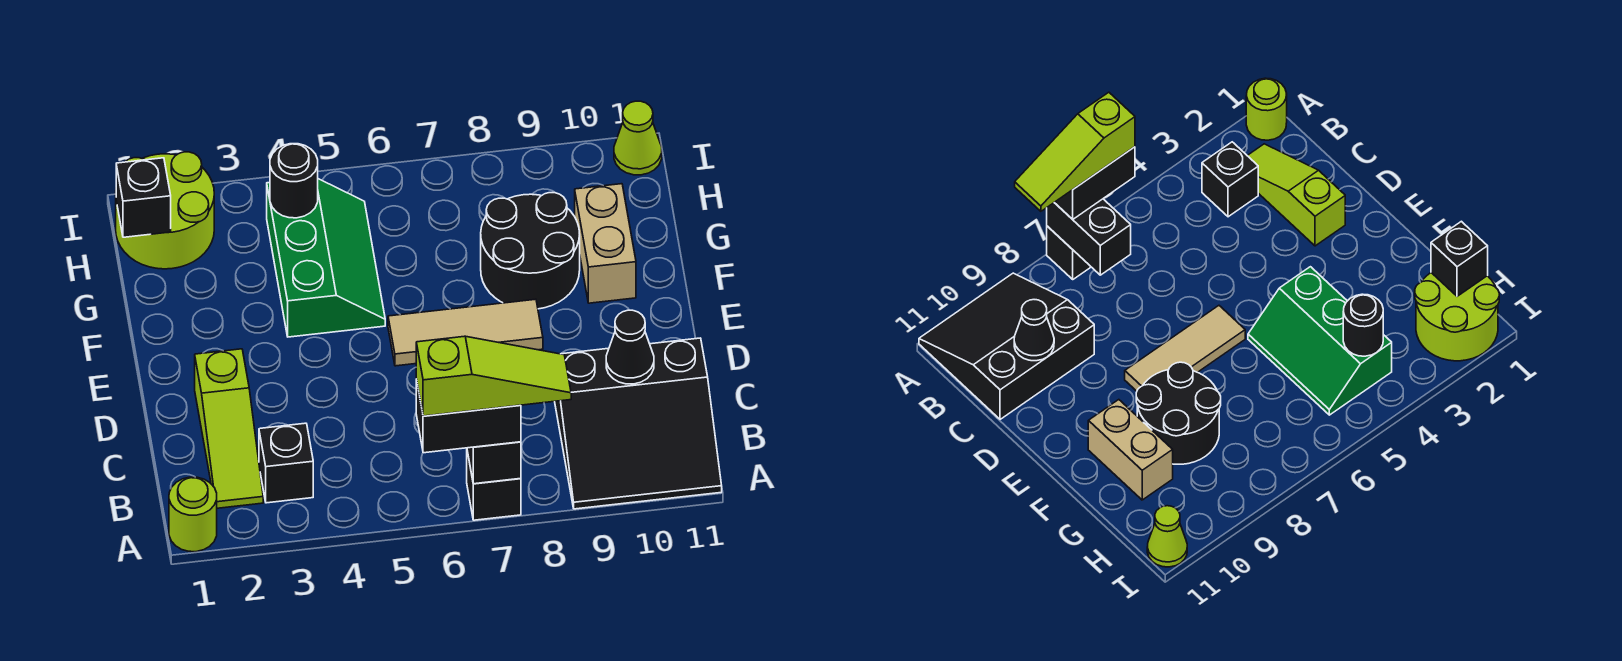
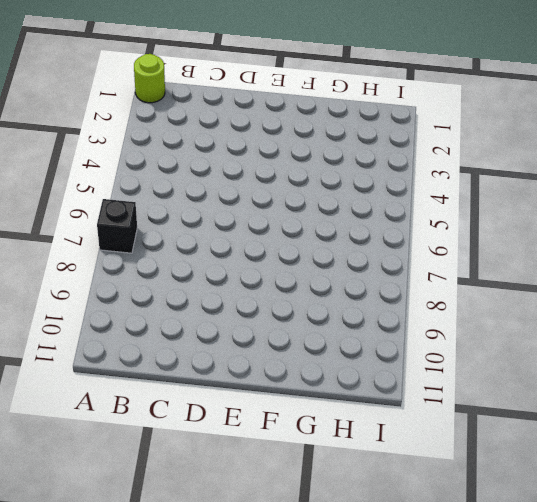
none -> black slope A9:C11 level 1 top C
none -> lime slope B2:D2 level 1 top D
none -> black brick B3 level 1

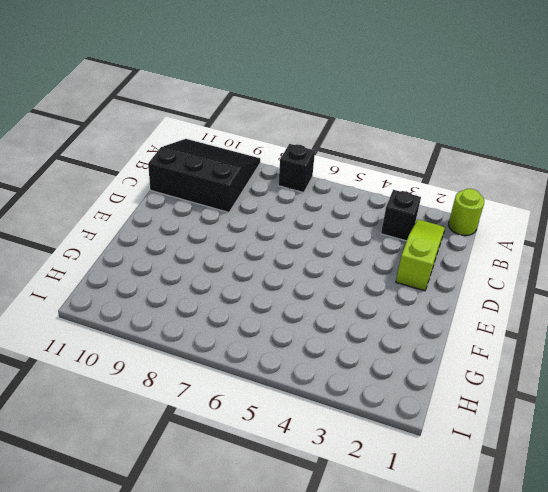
none -> tan tile E6:E8 level 1
none -> green slope F4:H5 level 1 top 4
none -> black round brick F8:G9 level 1

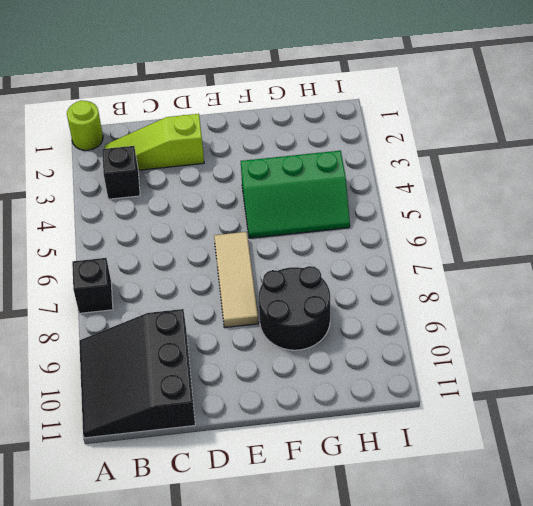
none -> tan brick F10:G10 level 1
none -> lime round brick H1:I2 level 1
none -> lime cone I11 level 1

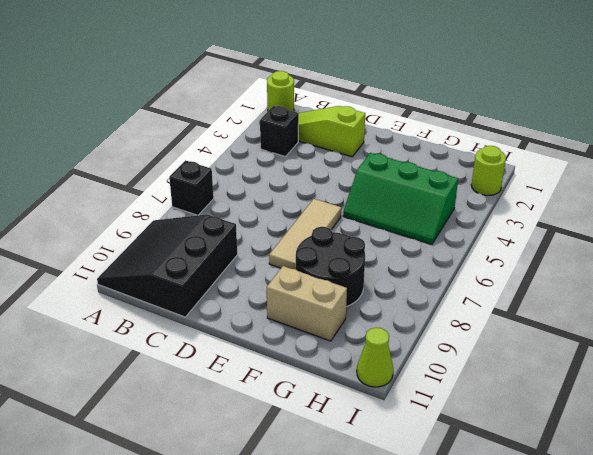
lime round brick I2 level 1 -> lime round brick H1:I2 level 1
none -> black brick A7:B7 level 2
none -> black cone C10 level 2
none -> black brick H1 level 2

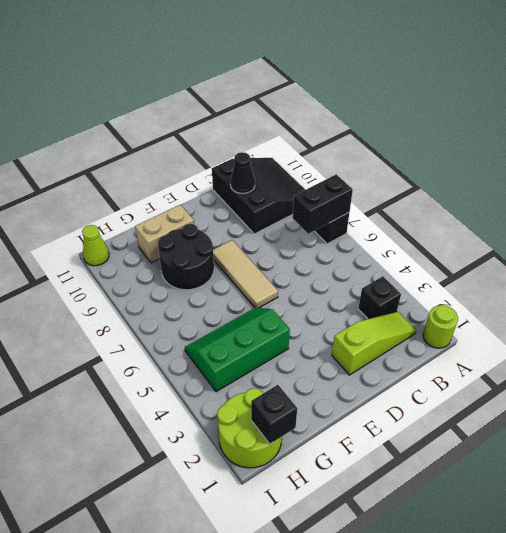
none -> black round brick H4 level 2
none -> black brick A6:A7 level 3
none -> lime slope A6:A8 level 4 top 6

